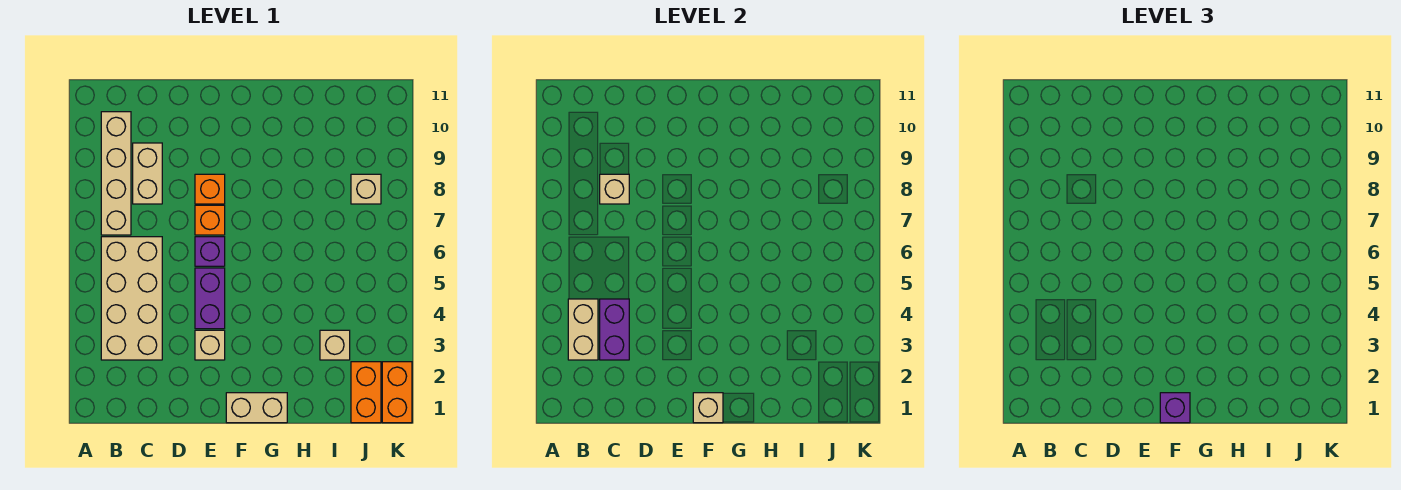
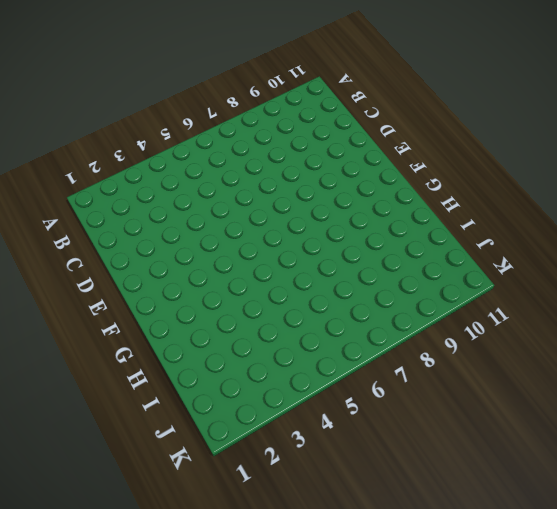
none -> tan brick B3:C6 level 1
none -> tan brick B7:B10 level 1
none -> tan brick C8:C9 level 1

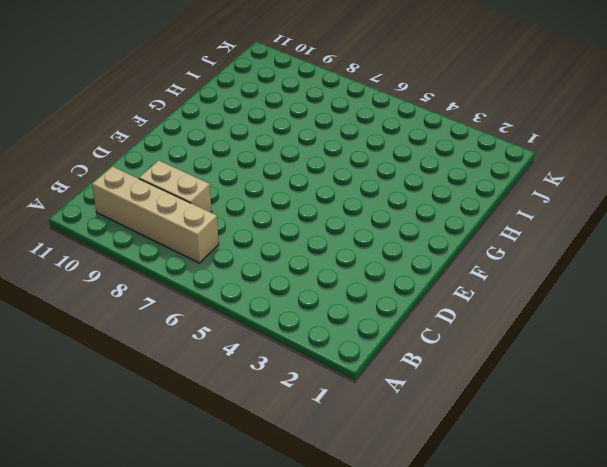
none -> tan brick B3:C6 level 1
none -> tan brick E3 level 1
none -> purple brick E4:E5 level 1

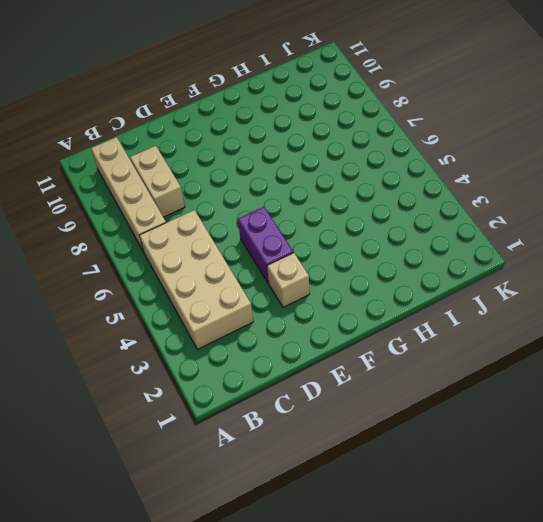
none -> purple brick E6 level 1
none -> orange brick E7 level 1
none -> orange brick E8 level 1

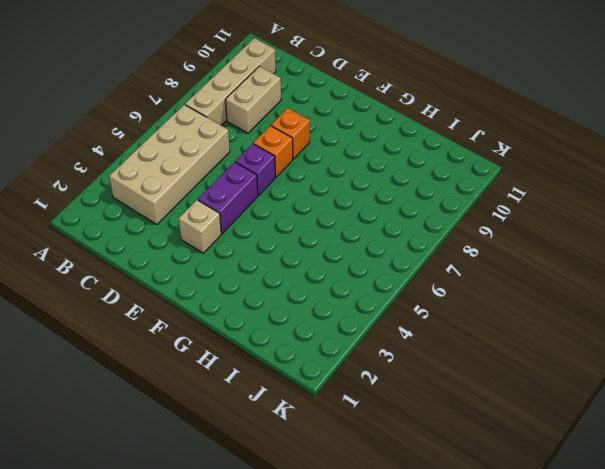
none -> tan brick F1:G1 level 1
none -> tan brick I3 level 1
none -> orange brick J1:J2 level 1

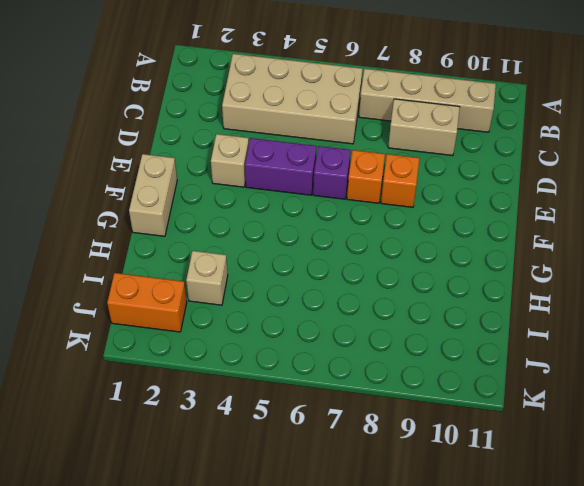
none -> tan brick J8 level 1
none -> orange brick K1:K2 level 1
none -> tan brick B3:B4 level 2

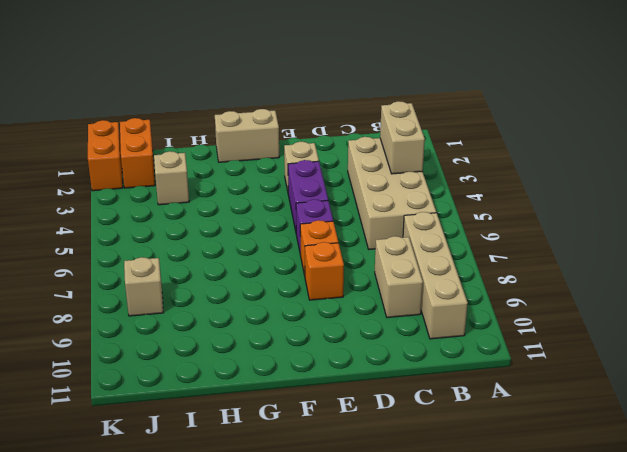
none -> purple brick C3:C4 level 2
none -> tan brick C8 level 2
none -> tan brick F1 level 2

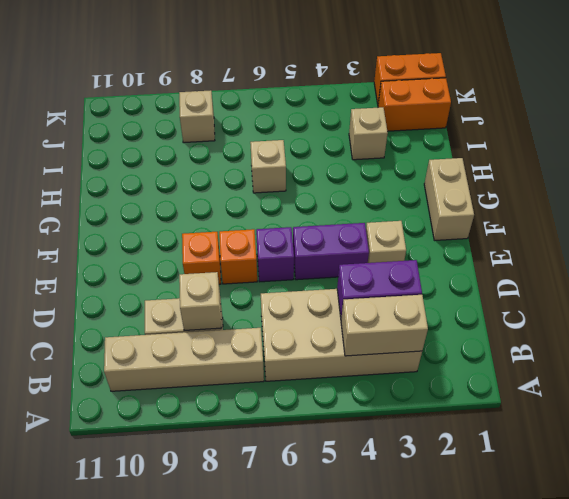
tan brick H6 level 1 -> tan brick F1 level 2
none -> purple brick F1 level 3

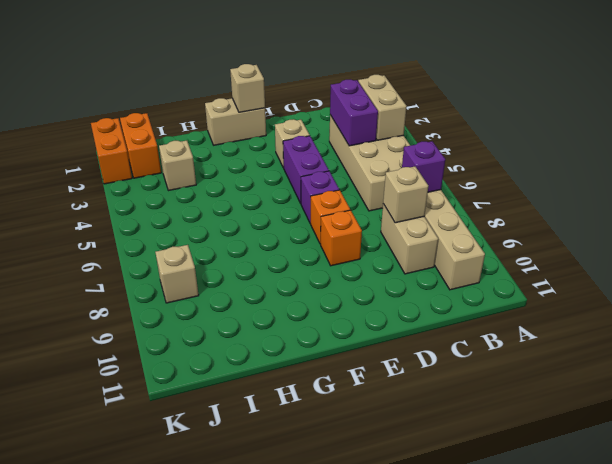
purple brick B7 level 2 -> purple brick F1 level 3

